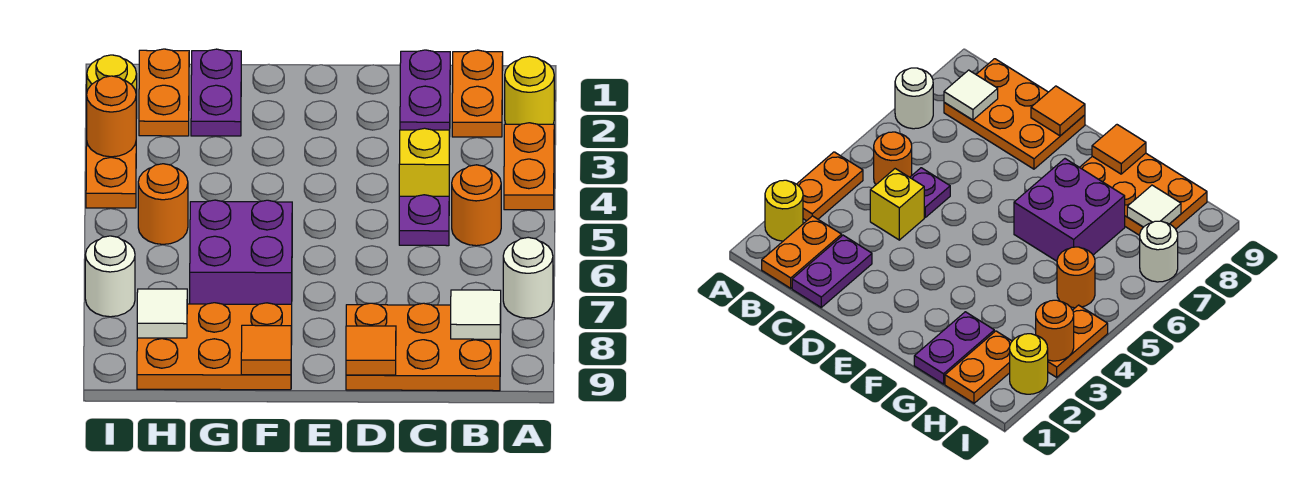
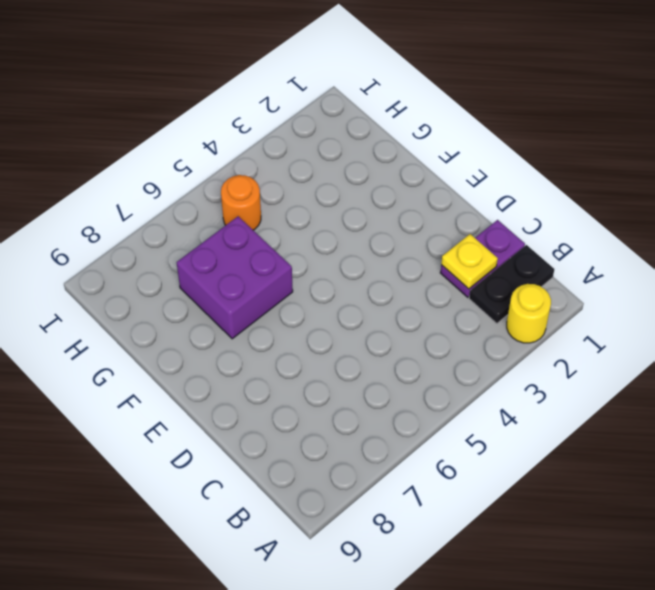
black plate B1:B2 level 1 -> orange plate B1:B2 level 1
yellow plate C2 level 2 -> none
none -> orange plate A3:A4 level 1
none -> white round brick A7 level 1
none -> orange round brick B5 level 1

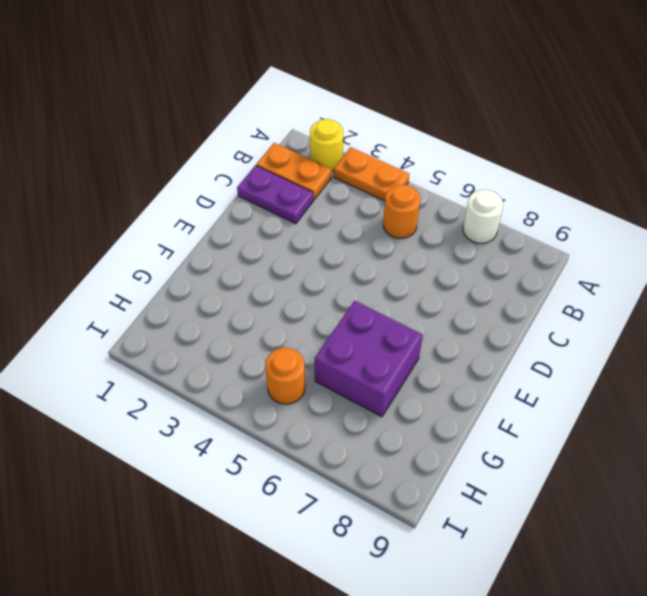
none -> orange plate B8:D9 level 1
none -> yellow brick C4 level 1
none -> purple plate C5 level 1

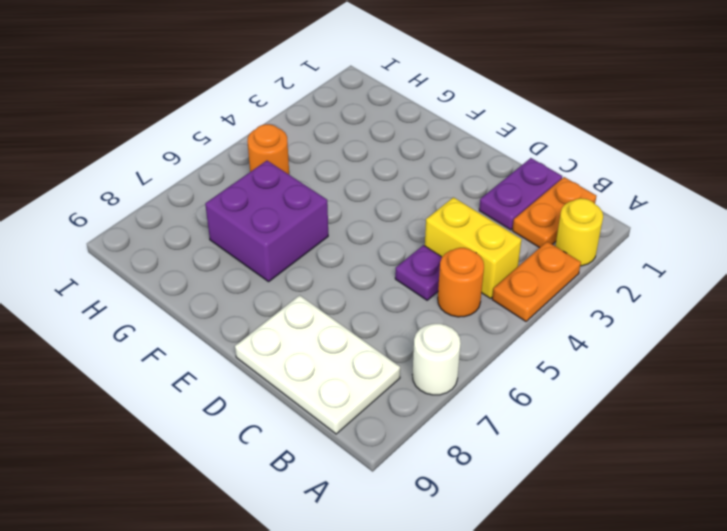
yellow brick B4:C4 level 1 -> yellow brick C4 level 1
white plate B8:D9 level 1 -> orange plate B8:D9 level 1
none -> orange plate F8:H9 level 1
none -> purple plate G1:G2 level 1
none -> orange plate H1:H2 level 1

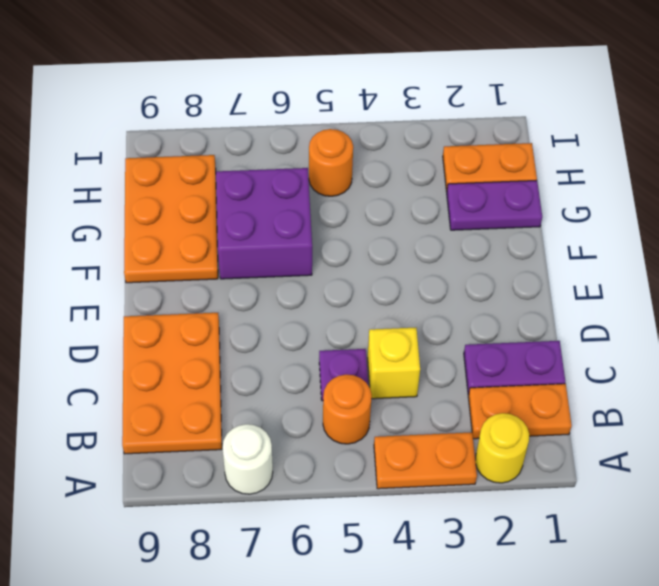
none -> yellow round brick I2 level 1
none -> orange plate I3:I4 level 1
none -> white round brick I7 level 1

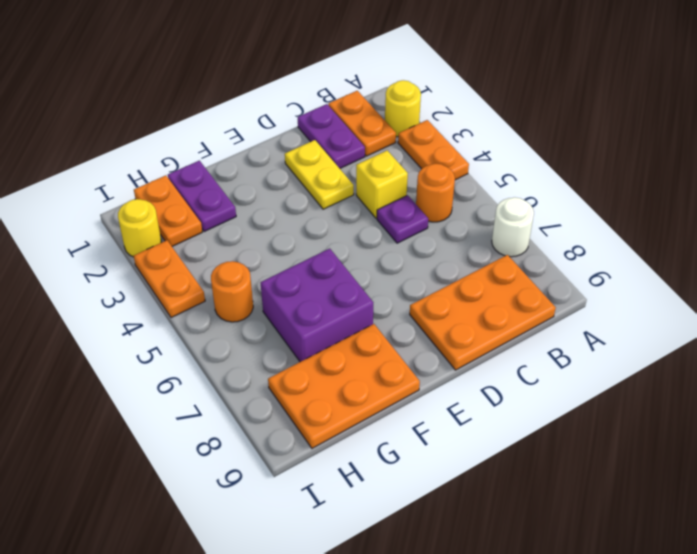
yellow plate D2:D3 level 1 -> none
none -> white round brick I7 level 1
none -> white tile B8 level 2
none -> orange tile D9 level 2

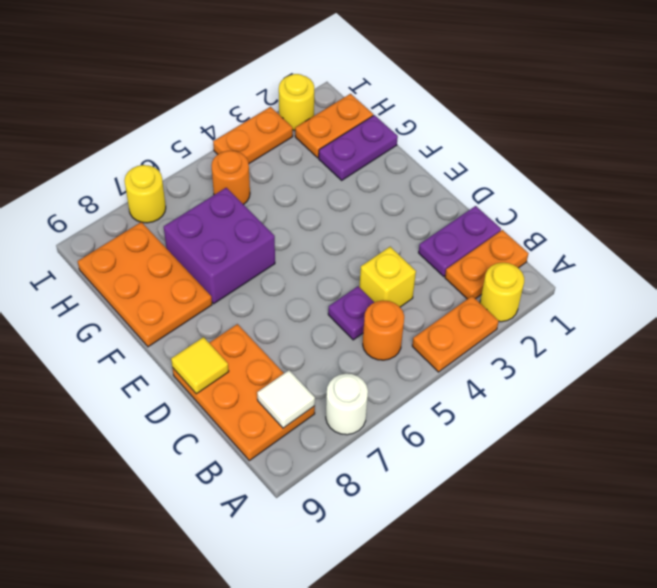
yellow tile D9 level 2 -> orange tile D9 level 2
yellow round brick I7 level 1 -> white round brick I7 level 1
none -> orange tile F9 level 2
none -> white tile H8 level 2
none -> orange round brick I3 level 2

